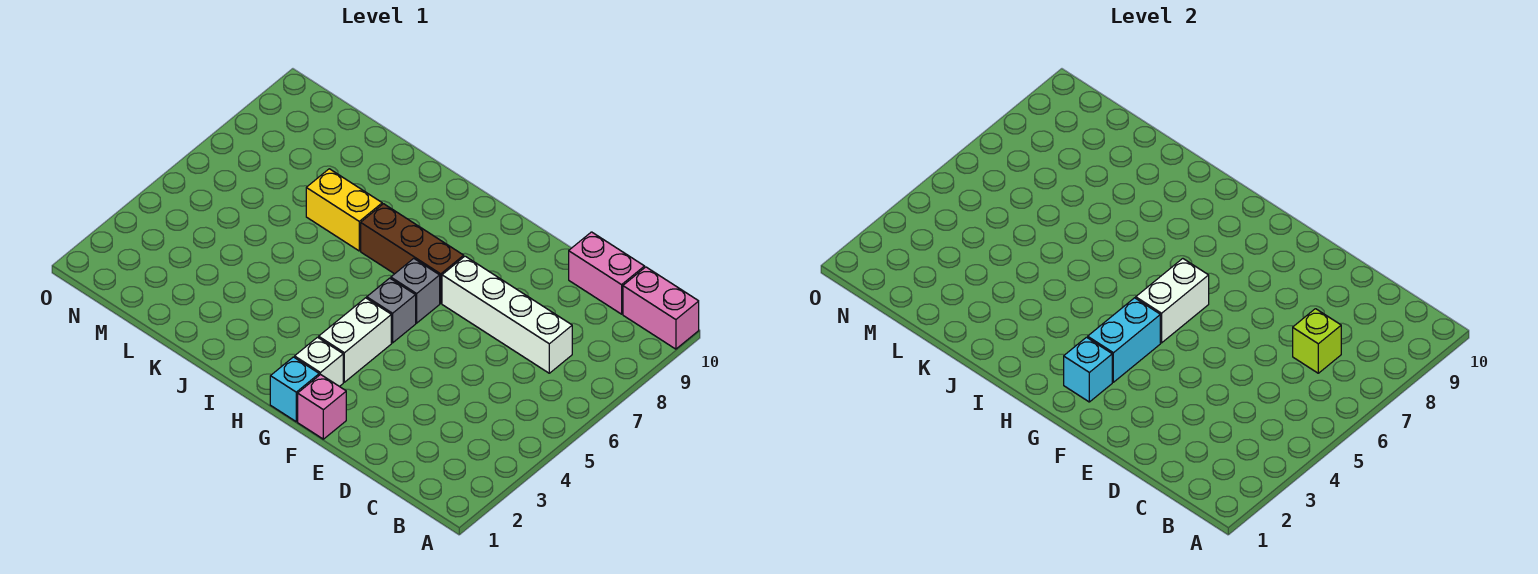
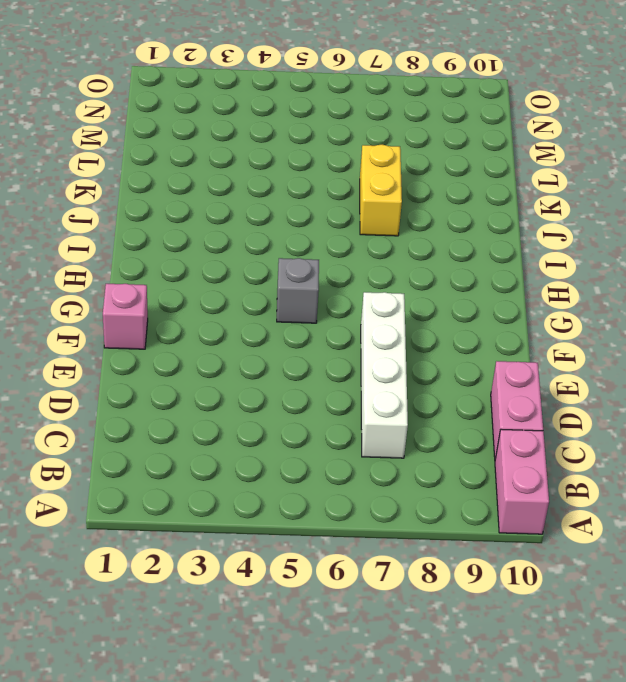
none -> cyan brick G1 level 1
none -> white brick G2 level 1
none -> white brick G3:G4 level 1

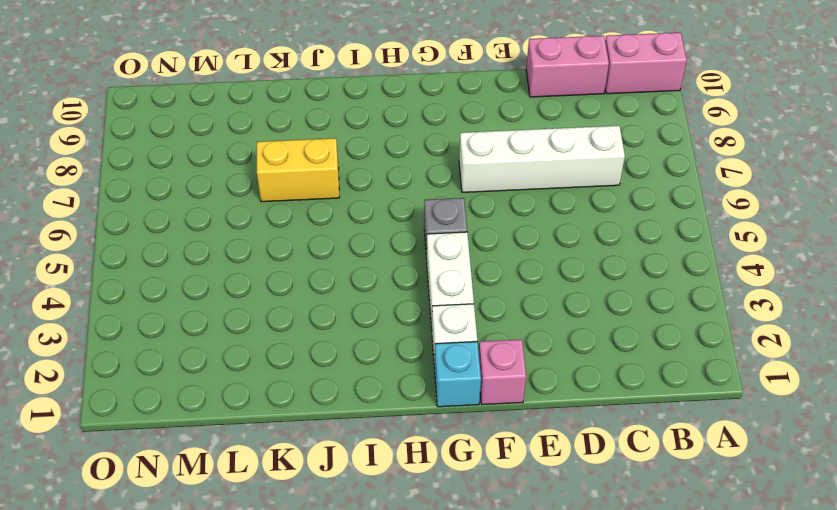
none -> grey brick G6 level 1
none -> brown brick G7:I7 level 1
none -> lime brick C7 level 2

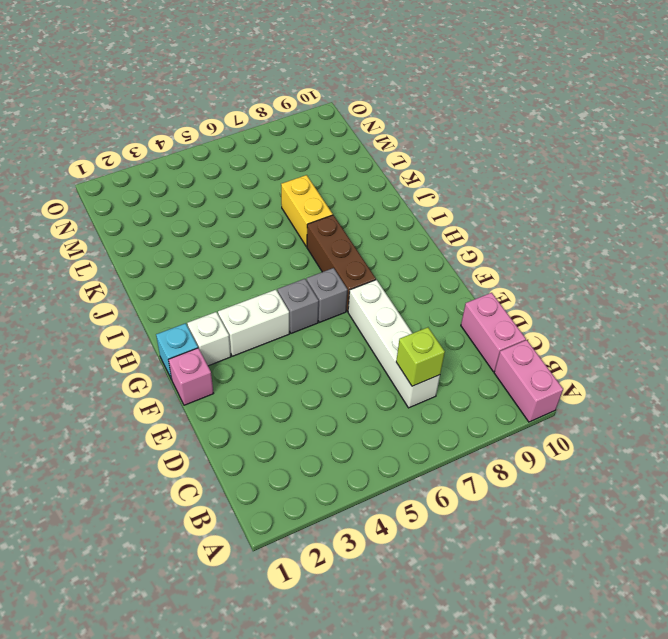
none -> cyan brick G2 level 2
none -> cyan brick G3:G4 level 2
none -> white brick G5:G6 level 2

